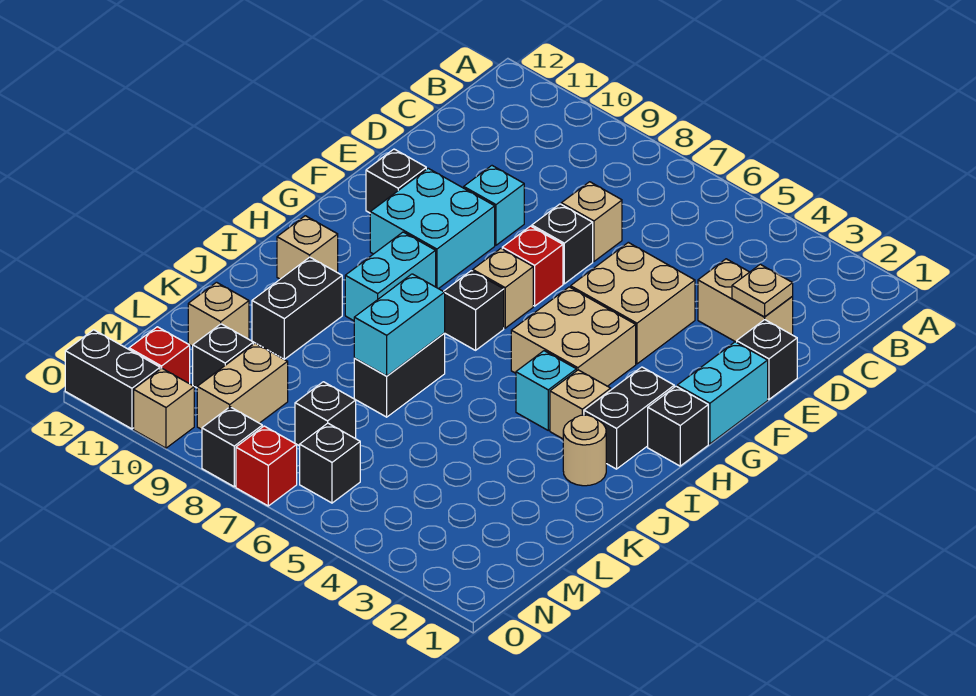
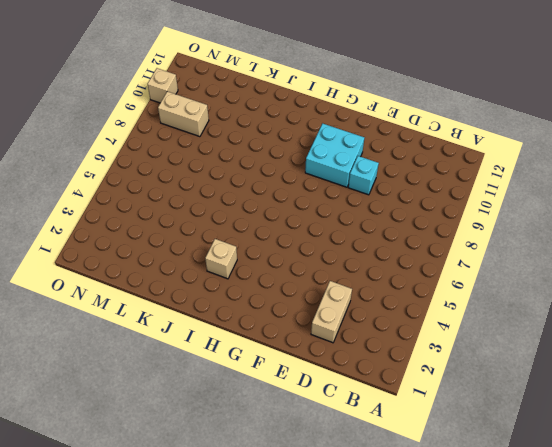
none -> tan brick D7 level 1
none -> black brick E1 level 1
none -> tan brick E4:F5 level 1
none -> black brick E7 level 1

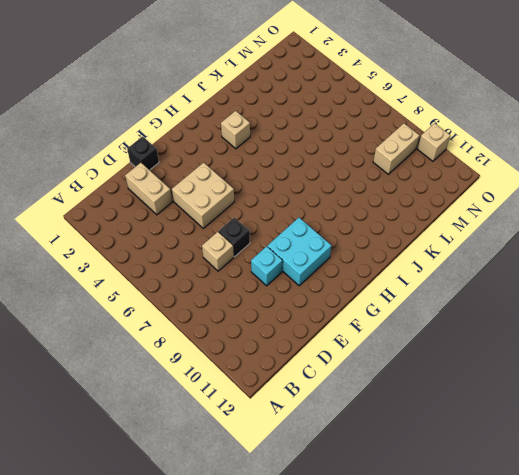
none -> cyan brick F1:G1 level 1
none -> red brick F7 level 1
none -> black brick F11 level 1
none -> tan brick G4:H5 level 1

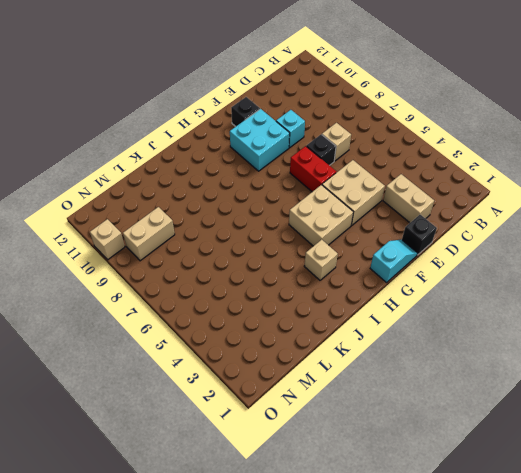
cyan slope F1:G1 level 1 top G -> cyan brick F1:G1 level 1
red brick F6:F7 level 1 -> red brick F7 level 1
none -> tan brick G7 level 1
none -> black brick H1 level 1
none -> black brick H2:I2 level 1
none -> black brick H7 level 1

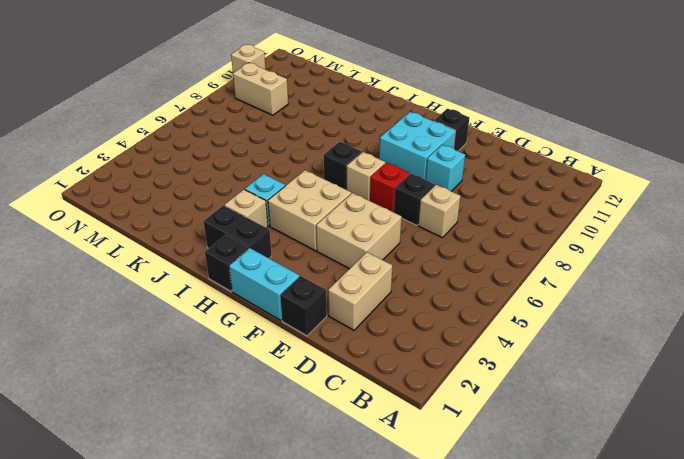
none -> cyan brick H9:I9 level 1
none -> tan brick I11 level 1
none -> tan round brick J2 level 1
none -> black brick J7:K7 level 1

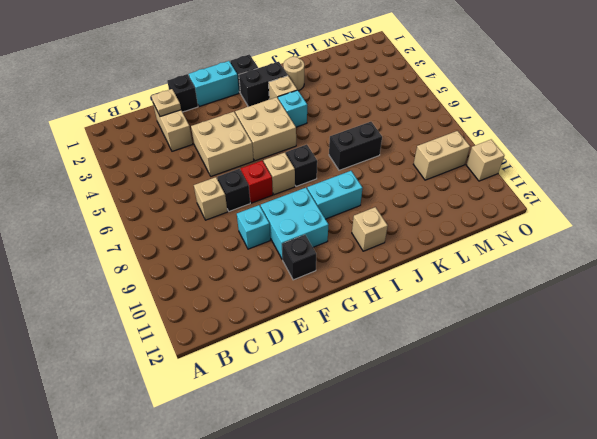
none -> black brick J10:K10 level 1
none -> tan brick L11 level 1
none -> black brick M7 level 1
none -> black brick M10 level 1

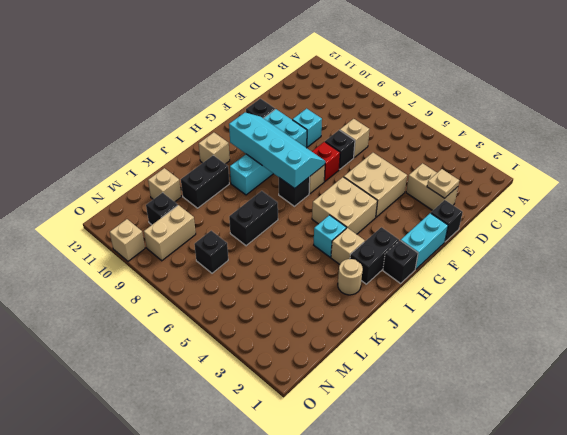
cyan slope G7:H10 level 2 top H -> none
none -> black brick N6 level 1
none -> red brick N11 level 1
none -> red brick O7 level 1
none -> black brick O8 level 1

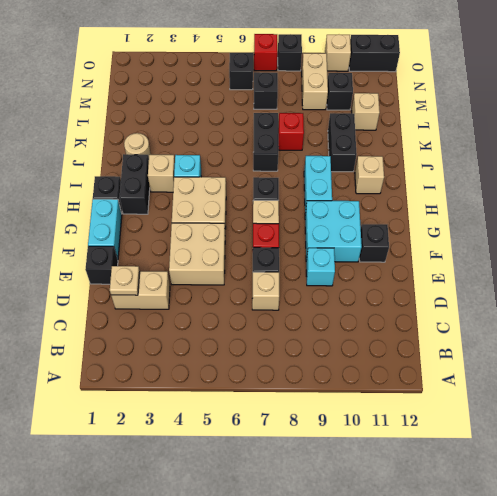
red brick K8 level 1 -> red brick N11 level 1
none -> cyan brick J7:K7 level 2

